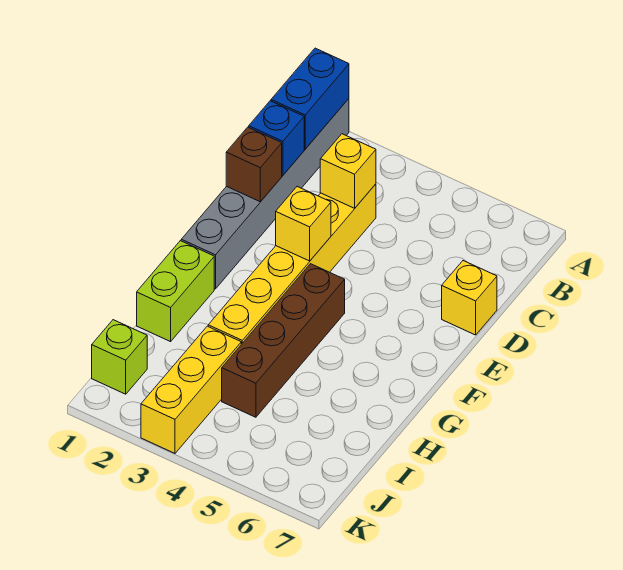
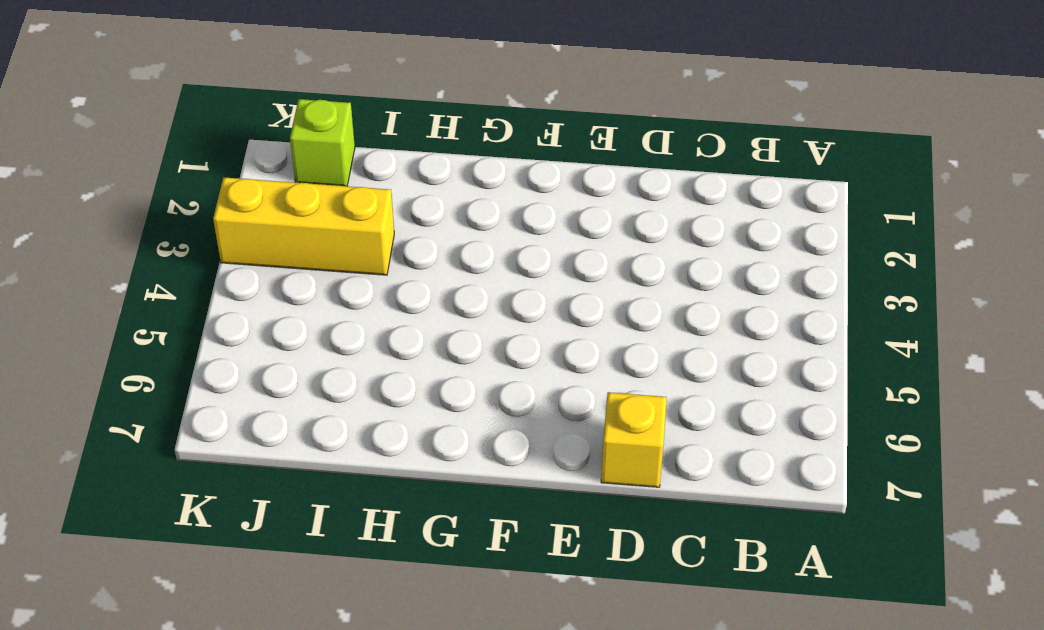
none -> grey brick A1:F1 level 1
none -> yellow brick C3:H3 level 1
none -> brown brick F4:I4 level 1

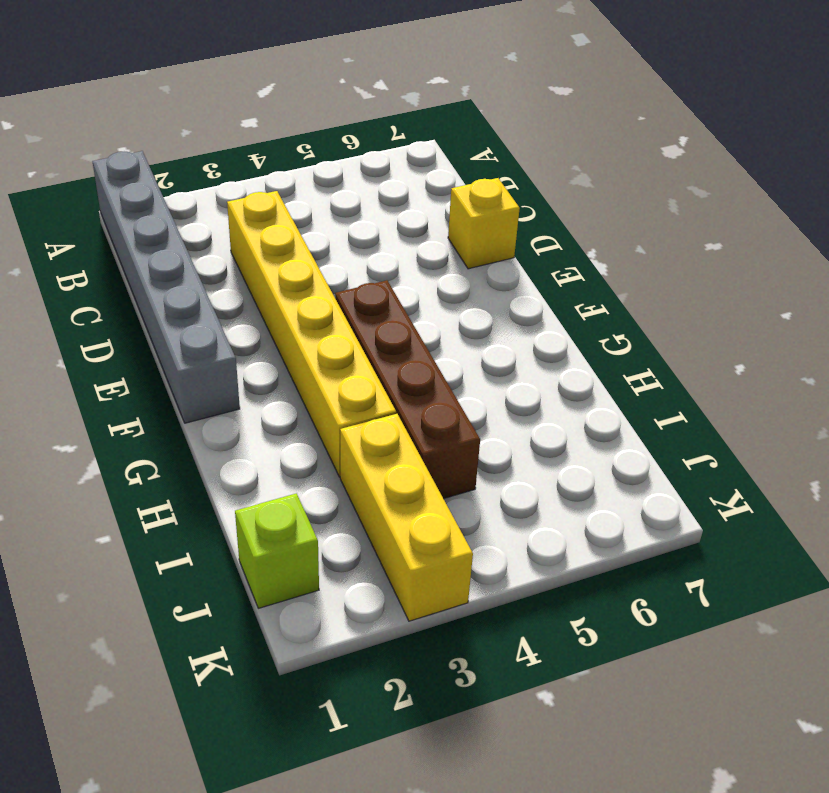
none -> lime brick G1:H1 level 1
none -> blue brick A1:B1 level 2
none -> blue brick C1 level 2

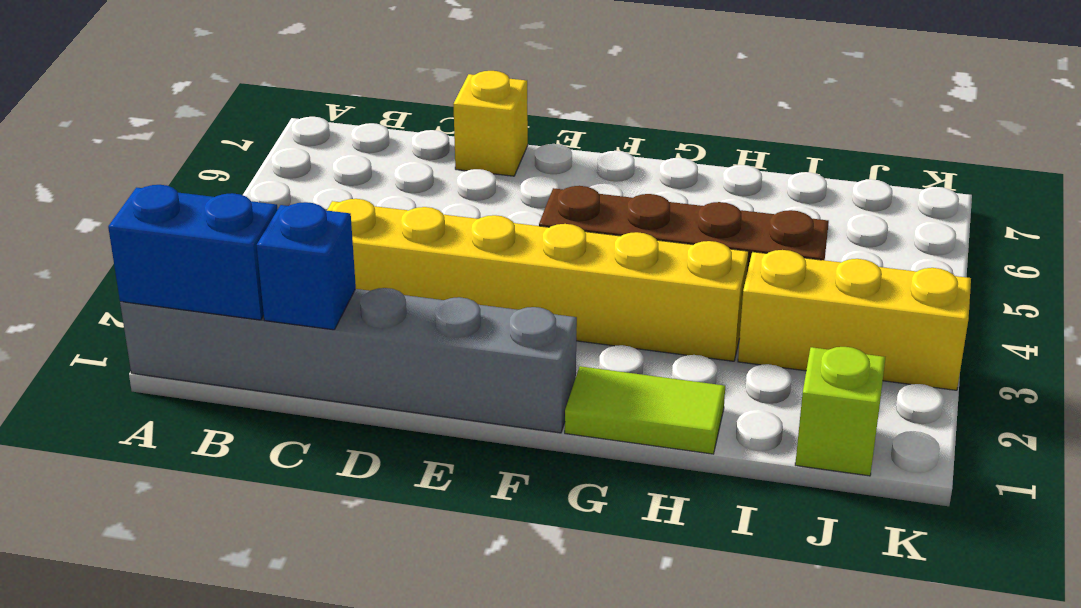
lime tile G1:H1 level 1 -> lime brick G1:H1 level 1
none -> yellow brick C3 level 2
none -> brown brick D1 level 2
none -> yellow brick E3 level 2

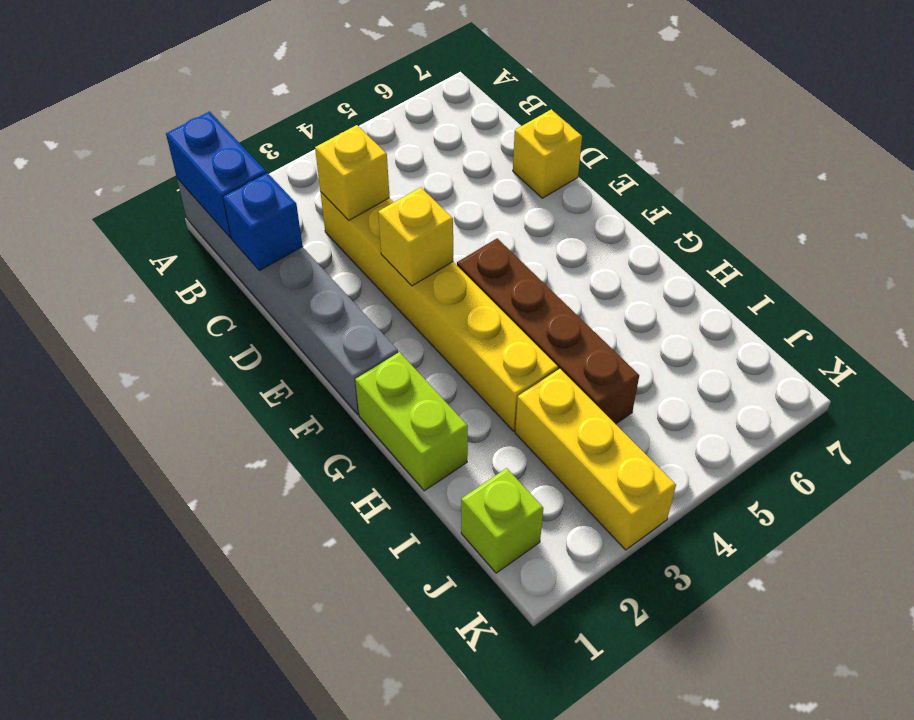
none -> brown brick D1 level 2

